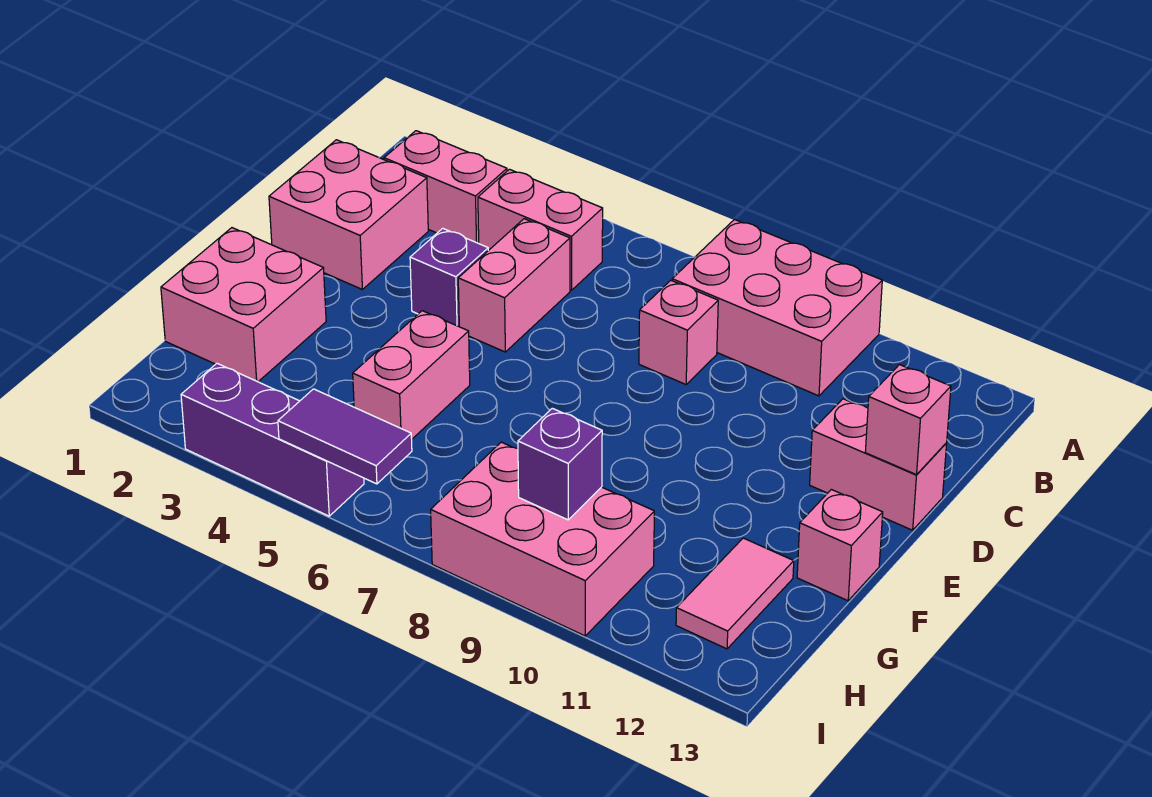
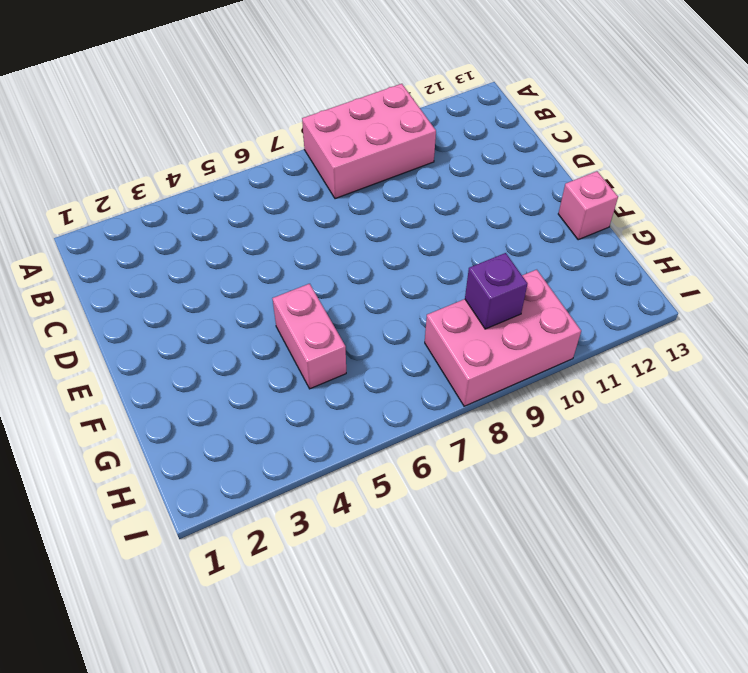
none -> pink brick B2:B3 level 1
none -> pink brick B4:B5 level 1
none -> pink brick C1:D2 level 1

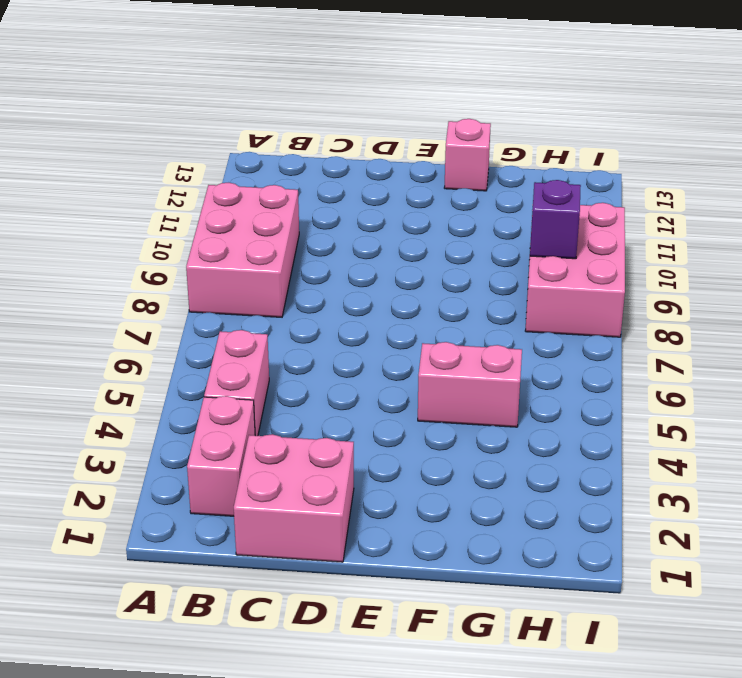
none -> pink brick C5:D5 level 1
none -> pink brick C8 level 1
none -> purple brick D4 level 1

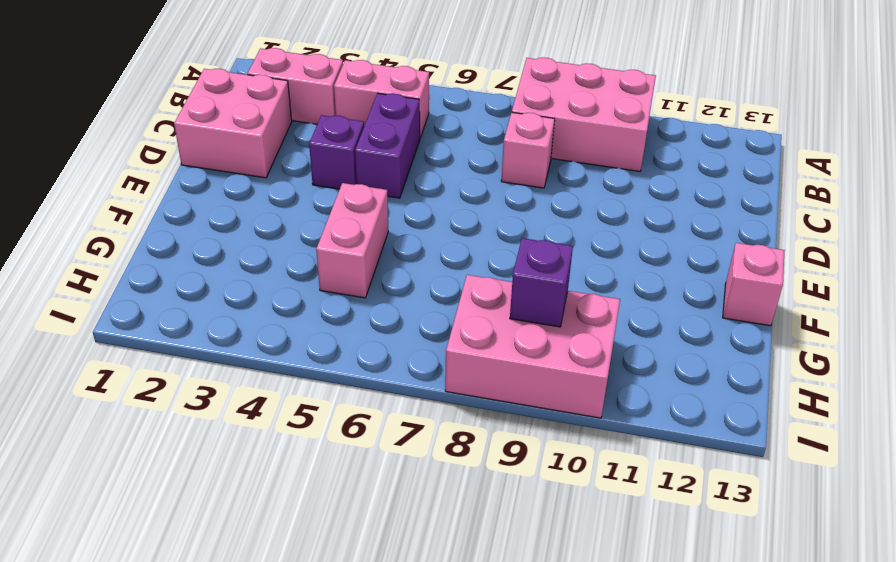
purple brick C5:D5 level 1 -> pink brick C5:D5 level 1
none -> pink brick D12:D13 level 1
none -> pink brick F1:G2 level 1
none -> pink tile G12:H12 level 1

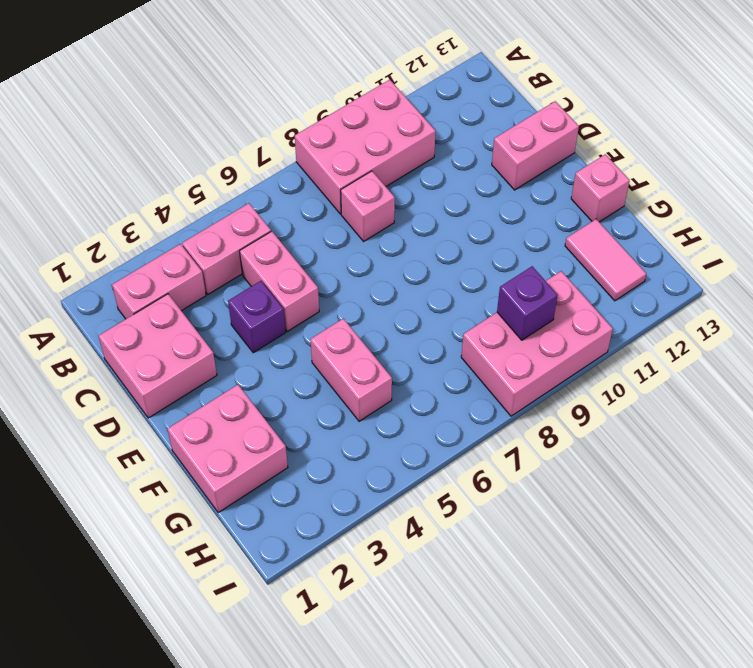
none -> purple brick I3:I5 level 1
none -> pink brick D13 level 2
none -> purple tile I5:I6 level 2

